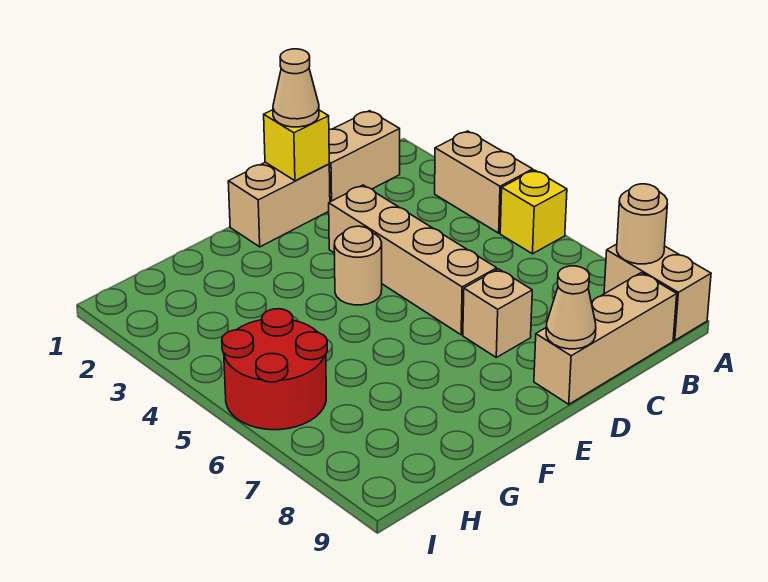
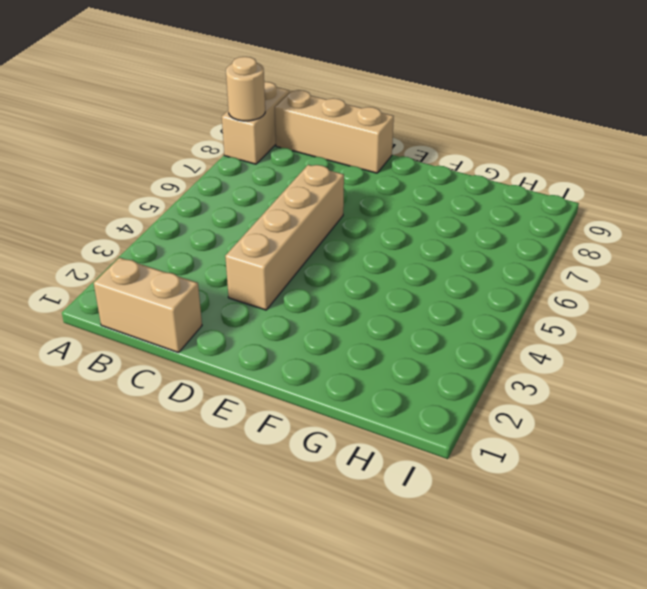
none -> tan brick A3:A4 level 1
none -> yellow brick A5 level 1
none -> tan brick D1:E1 level 1

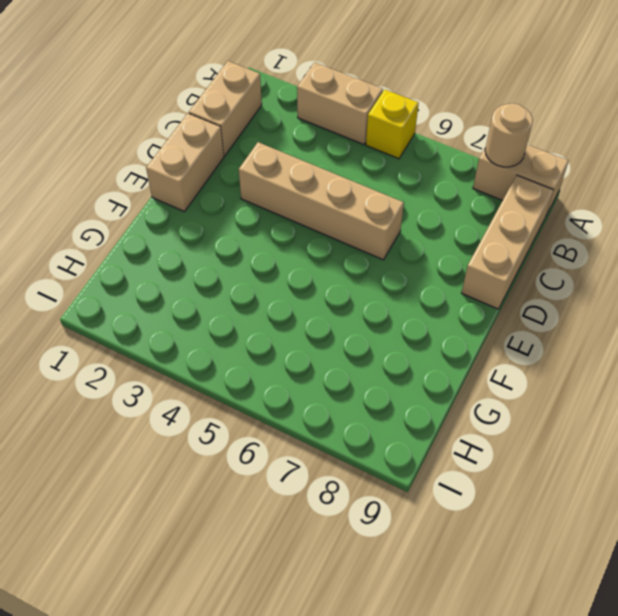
none -> tan brick D7 level 1
none -> tan round brick E4 level 1
none -> red round brick H5:I6 level 1

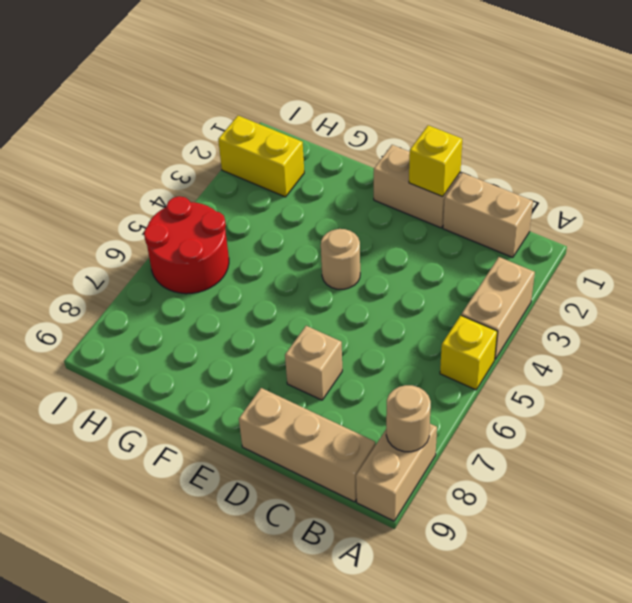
yellow brick H2:I2 level 1 -> none
none -> tan brick D3:D6 level 1
none -> tan cone D9 level 2
none -> tan cone D1 level 3

